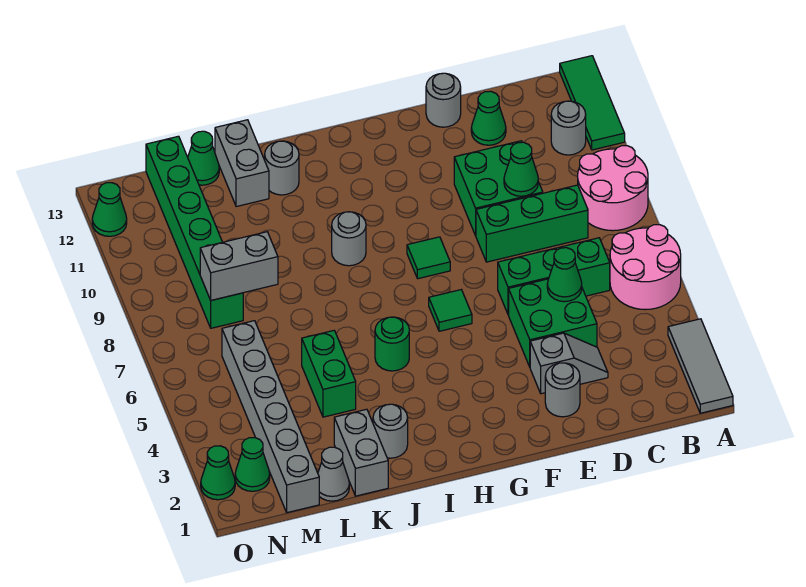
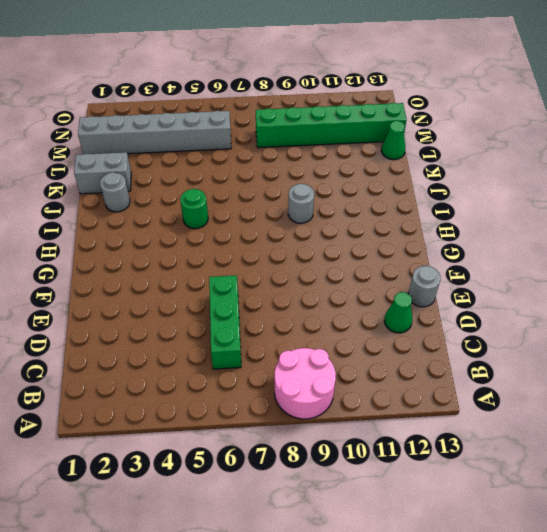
none -> grey tile A1:A3 level 1
none -> pink round brick A5:B6 level 1
none -> green tile A11:A13 level 1
none -> grey round brick B11 level 1

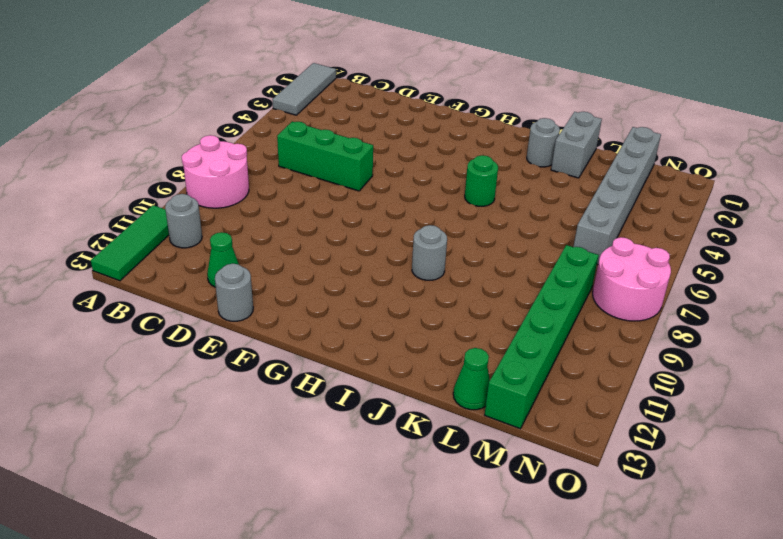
pink round brick N7:O8 level 1 -> pink round brick A5:B6 level 1
none -> green brick C8:E8 level 1
none -> grey slope D3:E3 level 1 top E
none -> green brick D4:E5 level 1
none -> green brick D9:E10 level 1

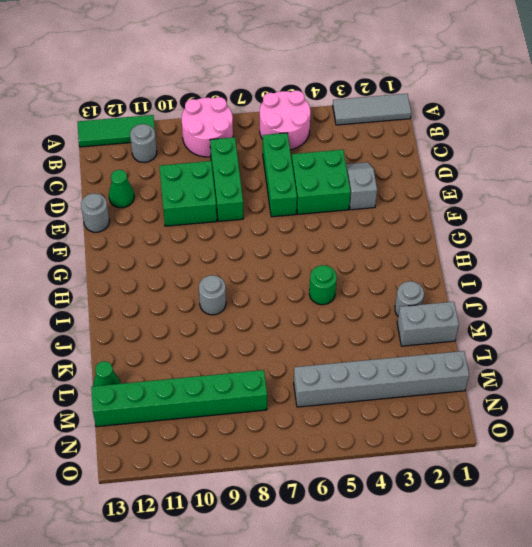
none -> grey round brick E2 level 1
none -> green tile G6 level 1
none -> green tile G8 level 1
none -> grey round brick J12 level 1

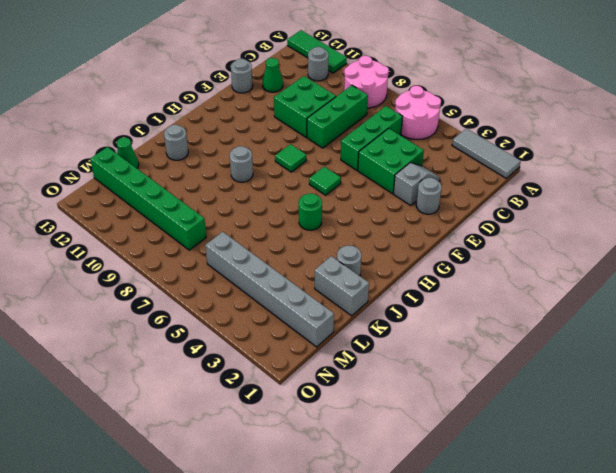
none -> green brick K4:K5 level 1
none -> grey brick K12:K13 level 1
none -> grey cone L1 level 1
none -> green cone N2 level 1

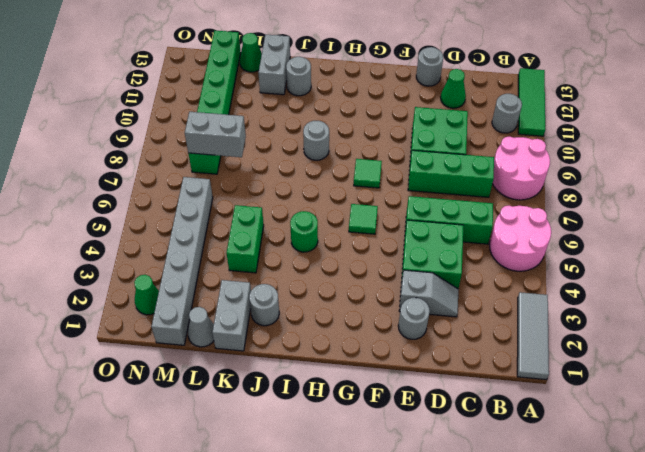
none -> green cone O2 level 1
none -> green cone O12 level 1
none -> green cone D5 level 2
none -> green cone D9 level 2

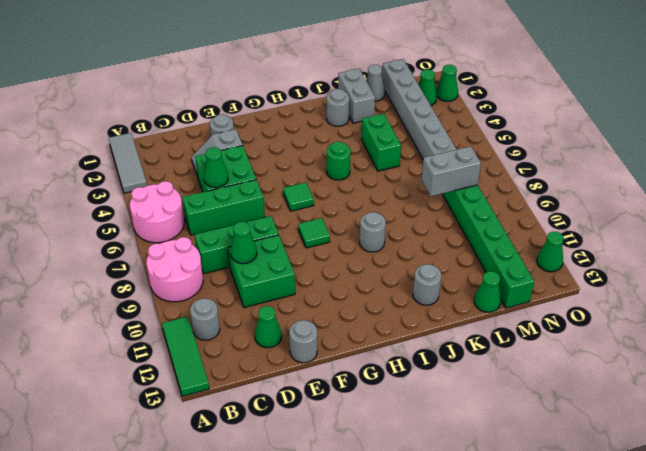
none -> grey brick K12:K13 level 1

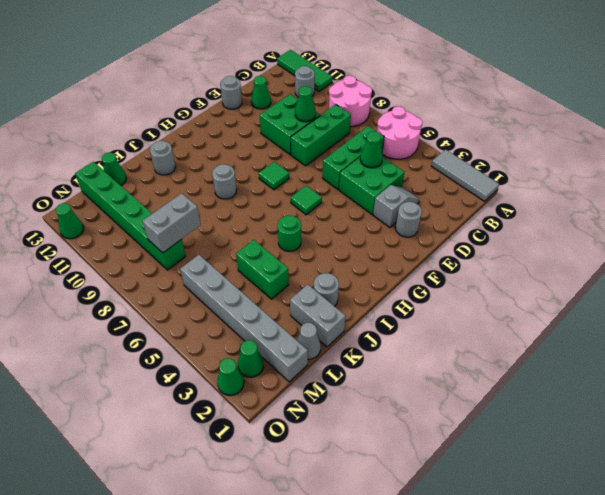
none -> grey brick K12:K13 level 1

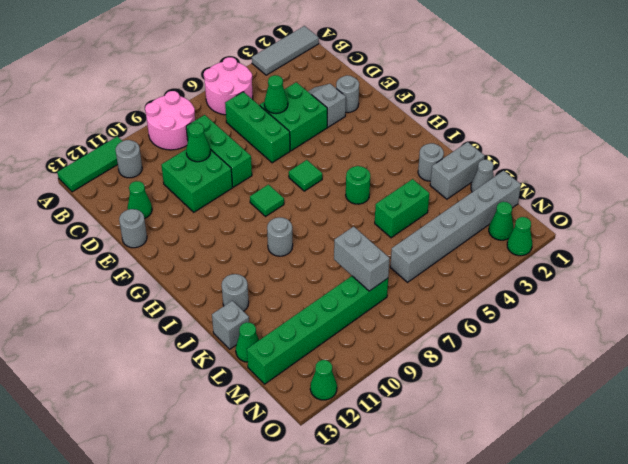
grey brick K13 level 1 -> grey brick K12:K13 level 1

